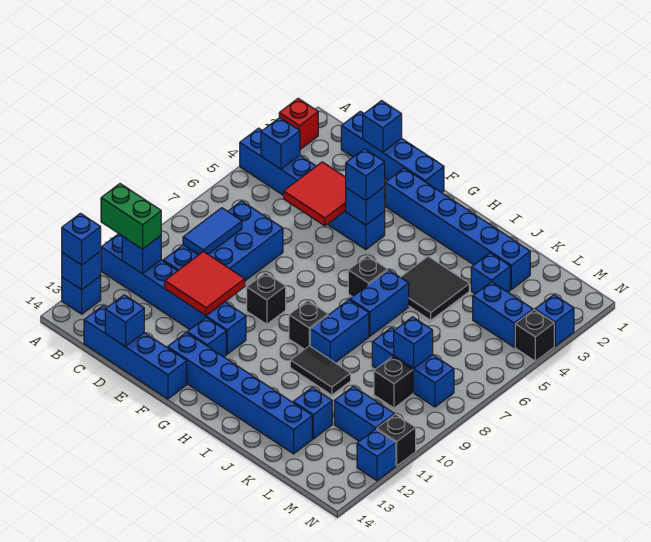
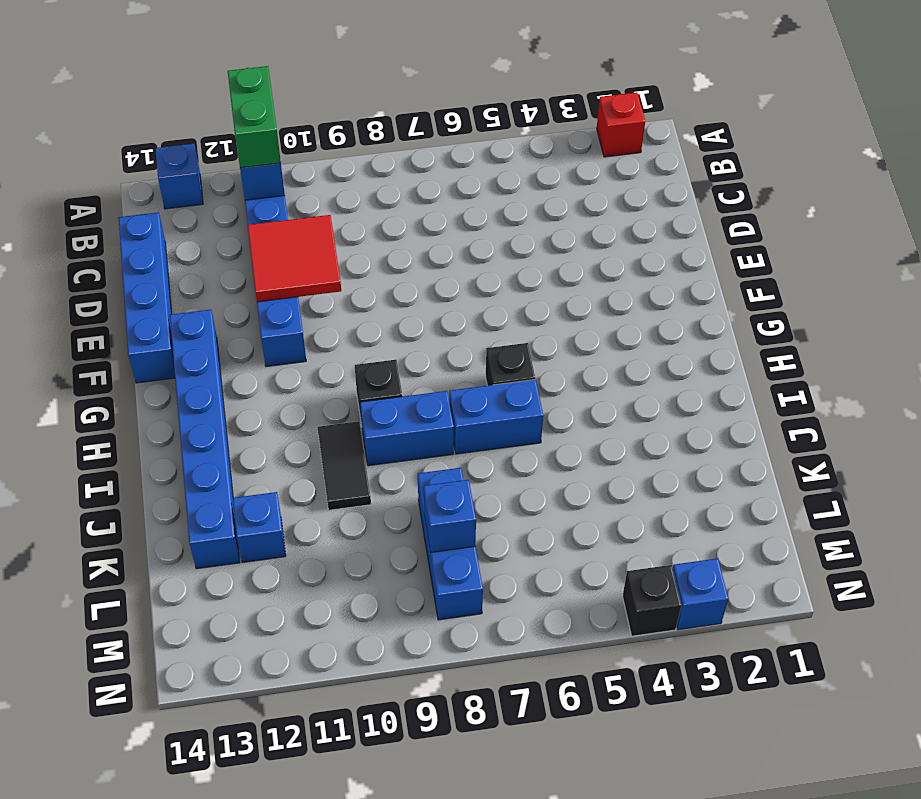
none -> blue brick A4:F4 level 1
none -> blue brick C1:F1 level 1
none -> blue brick C7:D10 level 1
none -> blue brick F2:K2 level 1

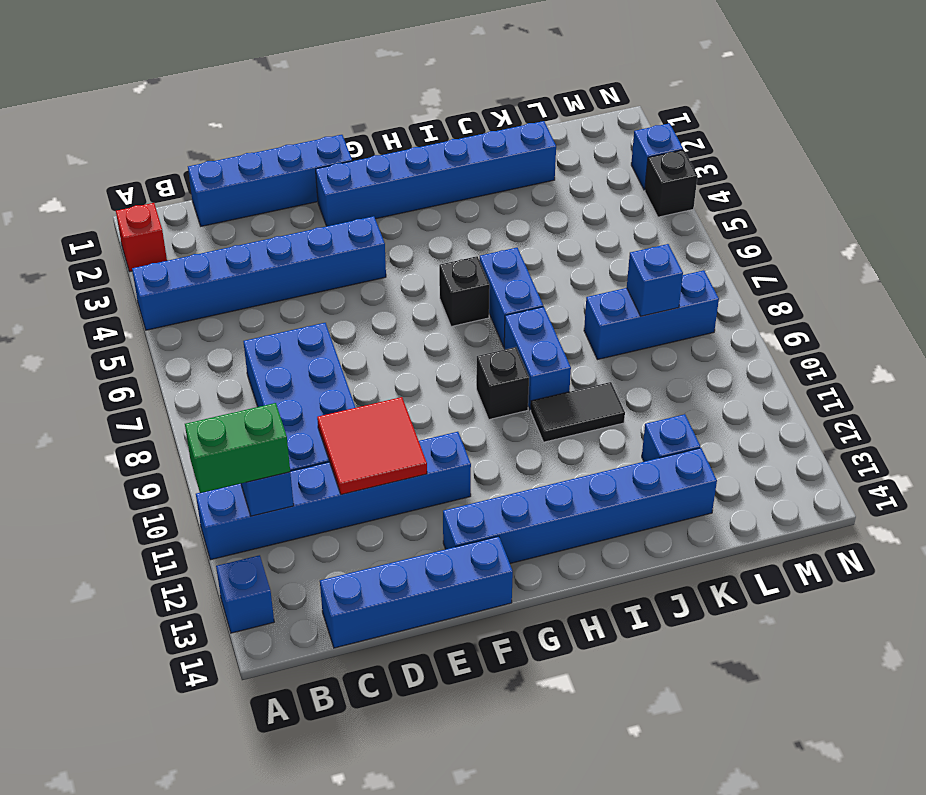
none -> black brick F9 level 1
none -> blue brick F12 level 1
none -> black tile I4:J5 level 1
none -> blue brick K3 level 1

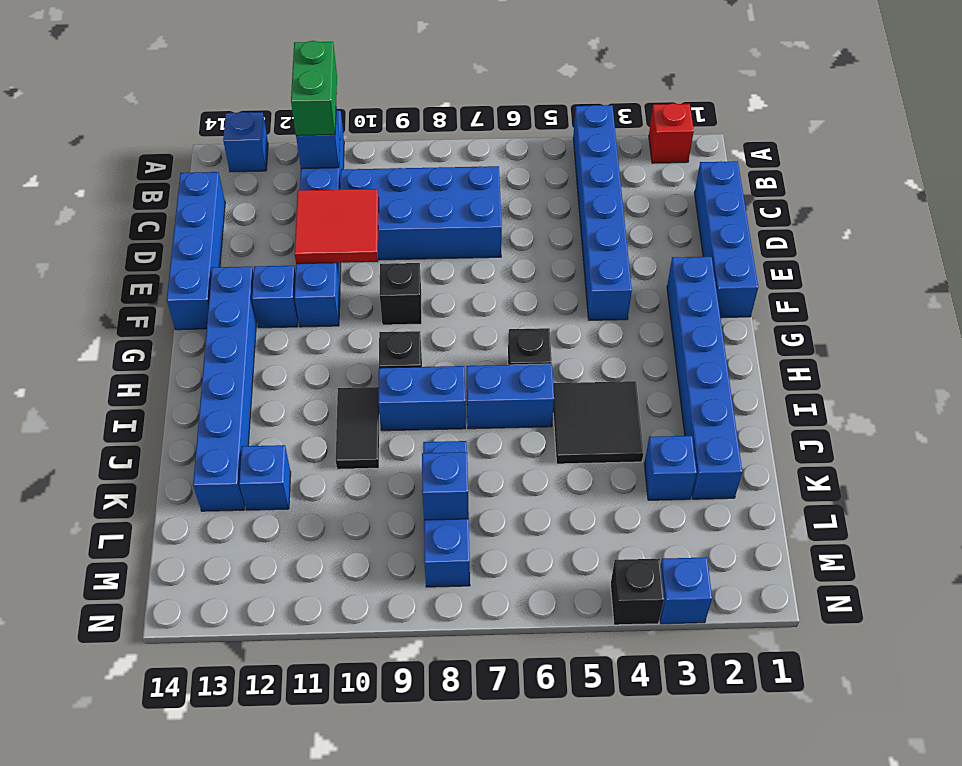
none -> blue brick L4:M4 level 1
none -> black brick L9 level 1
none -> blue brick L11:M11 level 1
none -> black brick N11 level 1

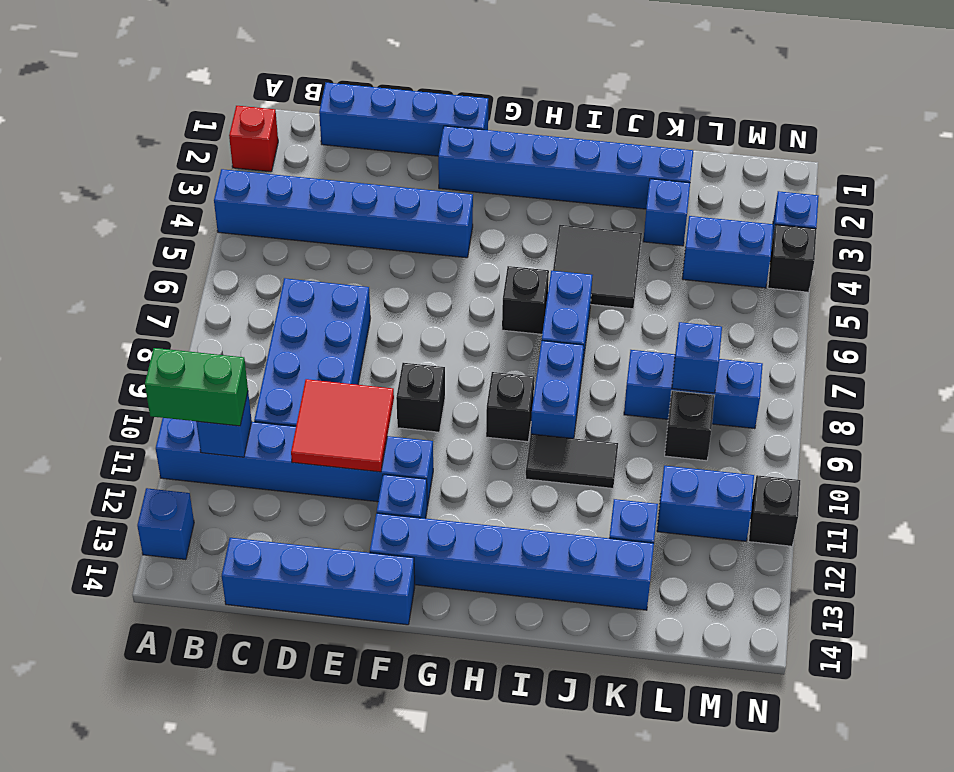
none -> blue brick N12 level 1
none -> blue brick A13 level 2
none -> blue brick B4 level 2
none -> blue tile C8:C9 level 2

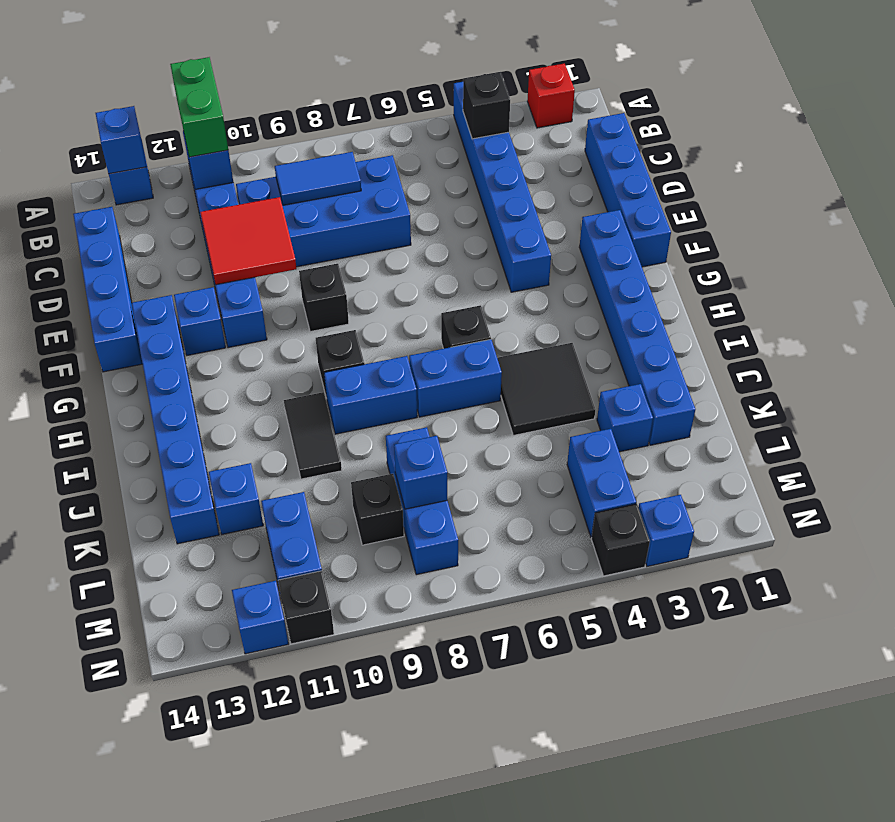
black brick B4 level 2 -> blue brick B4 level 2
none -> blue brick D1 level 2
none -> red tile D4:E5 level 2
none -> blue brick D14 level 2
none -> blue brick F4 level 2

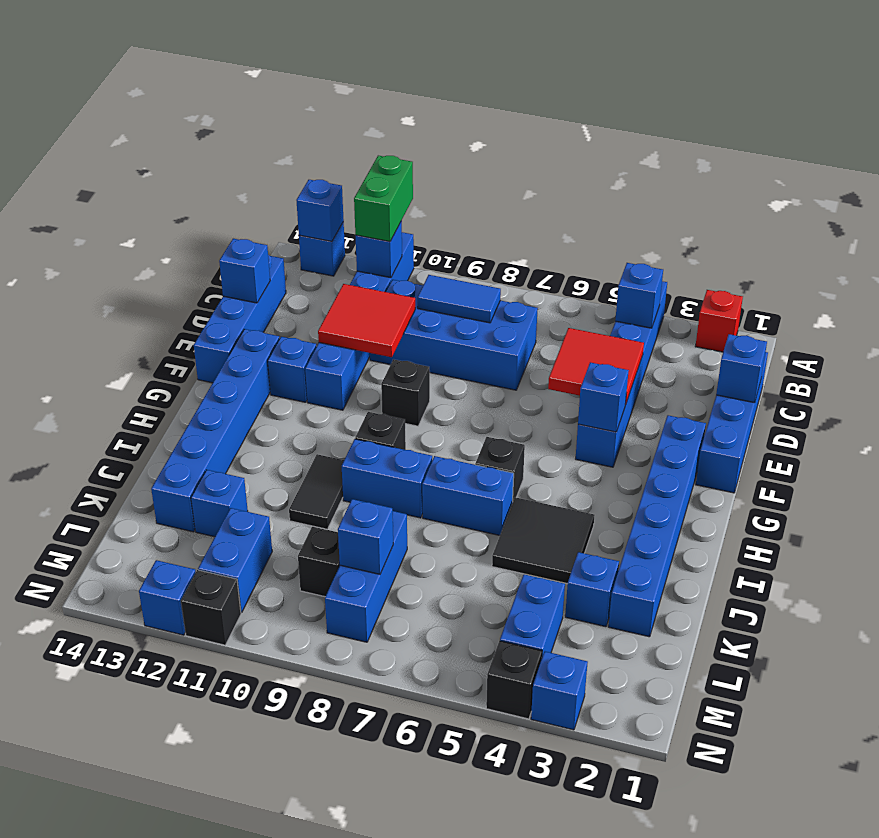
none -> blue brick A13 level 3
none -> blue brick F4 level 3

